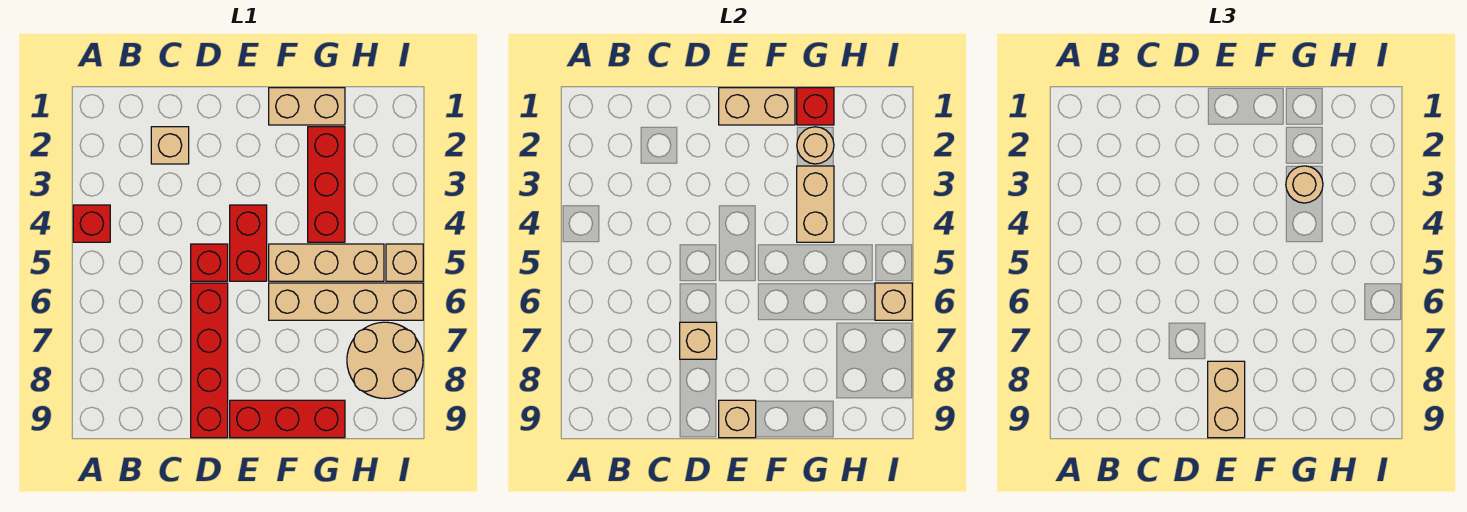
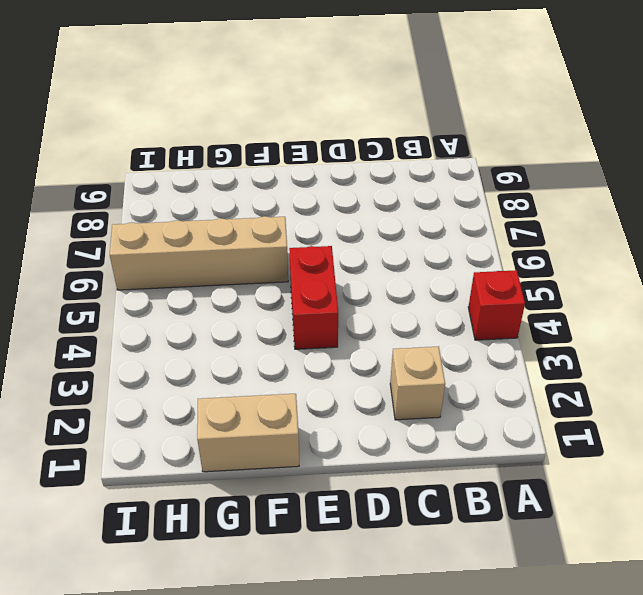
none -> red brick D5 level 1
none -> red brick D6:D9 level 1
none -> red brick E9:G9 level 1

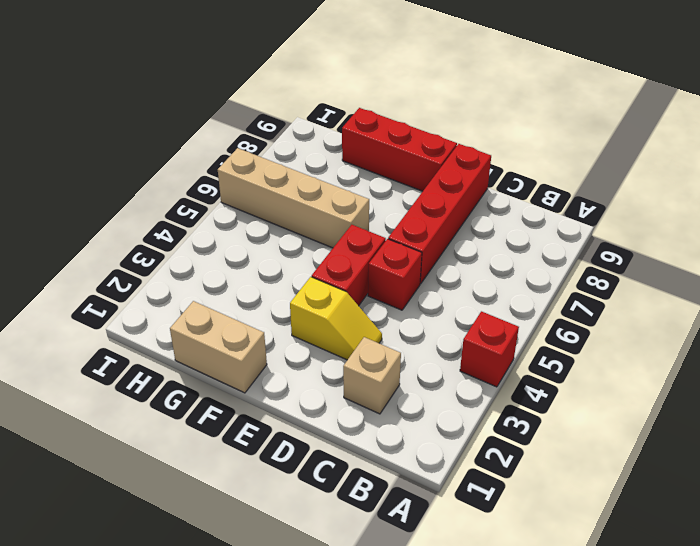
yellow slope D3:E3 level 1 top E -> none
none -> tan brick F5:H5 level 1
none -> red brick G2:G4 level 1
none -> tan round brick H7:I8 level 1

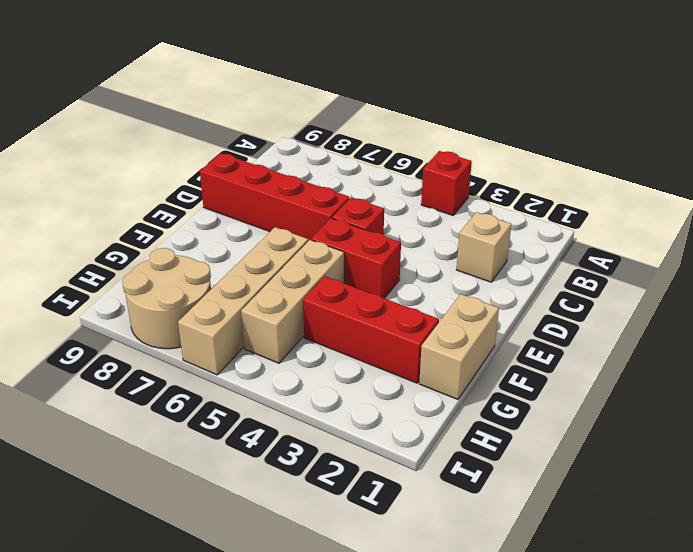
none -> red brick E9:G9 level 1
none -> tan brick I5 level 1
none -> tan brick D7 level 2

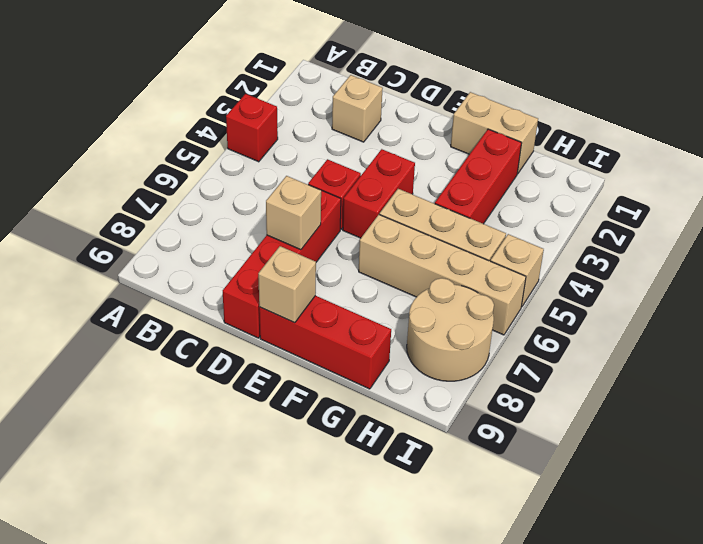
none -> tan brick E1:F1 level 2
none -> red brick G1 level 2
none -> tan round brick G2 level 2

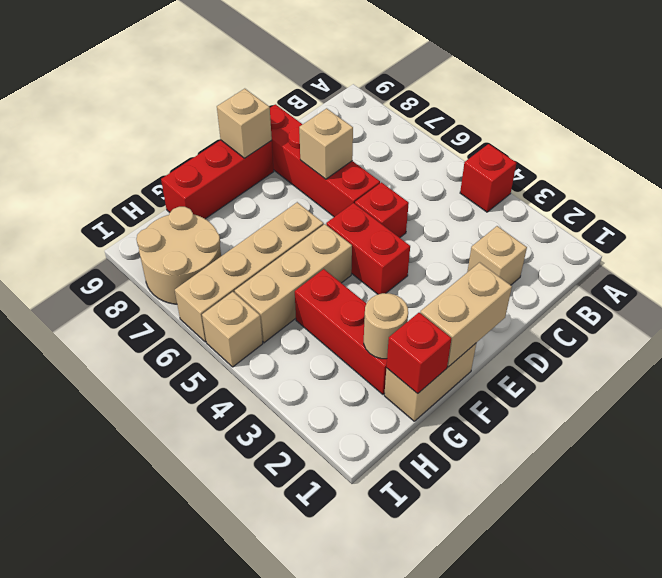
none -> tan brick G3:G4 level 2
none -> tan brick I6 level 2
none -> tan brick E8:E9 level 3

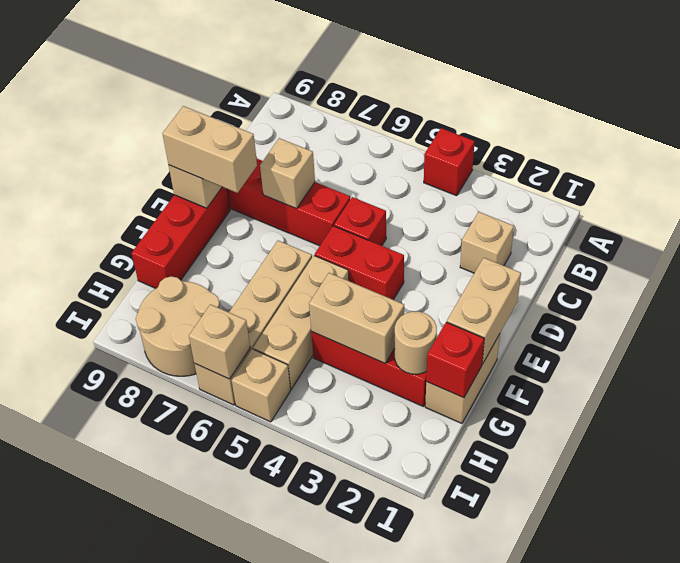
none -> tan round brick G3 level 3

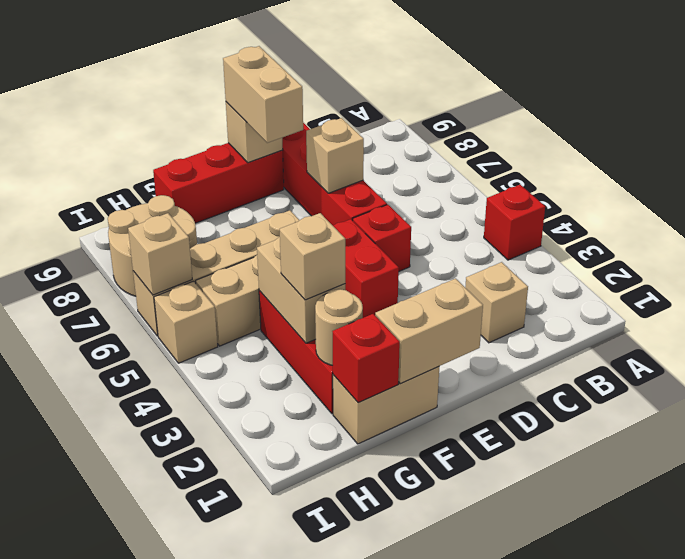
tan brick G3 level 3 -> tan round brick G3 level 3

